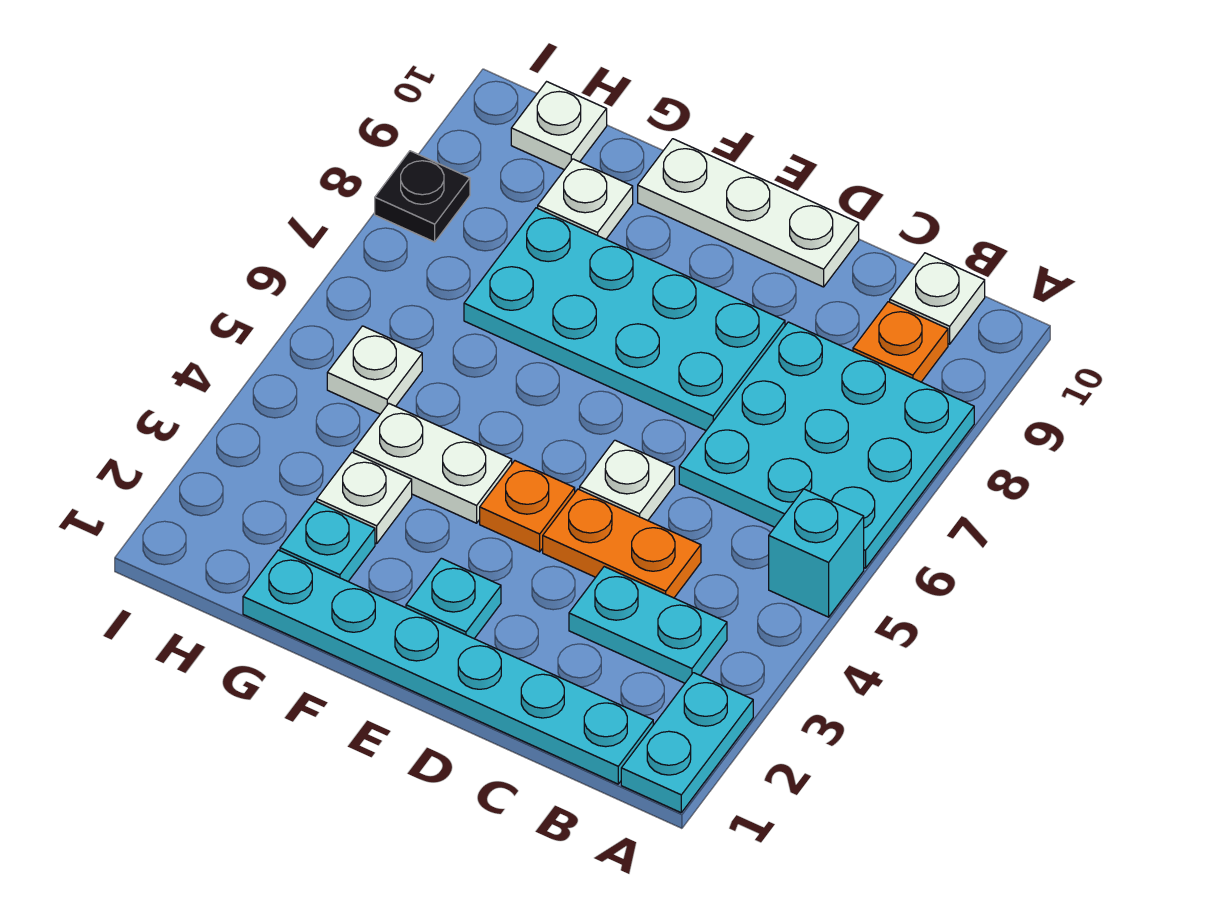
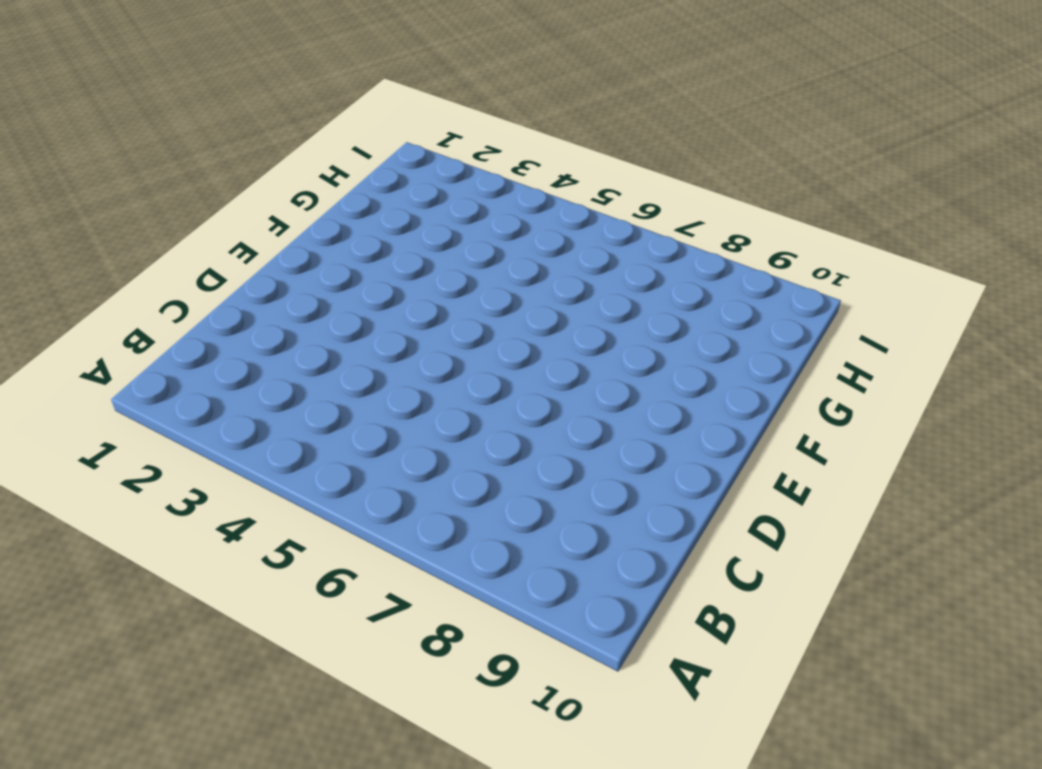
none -> cyan plate A1:A2 level 1
none -> cyan brick A5 level 1
none -> cyan plate A6:C8 level 1

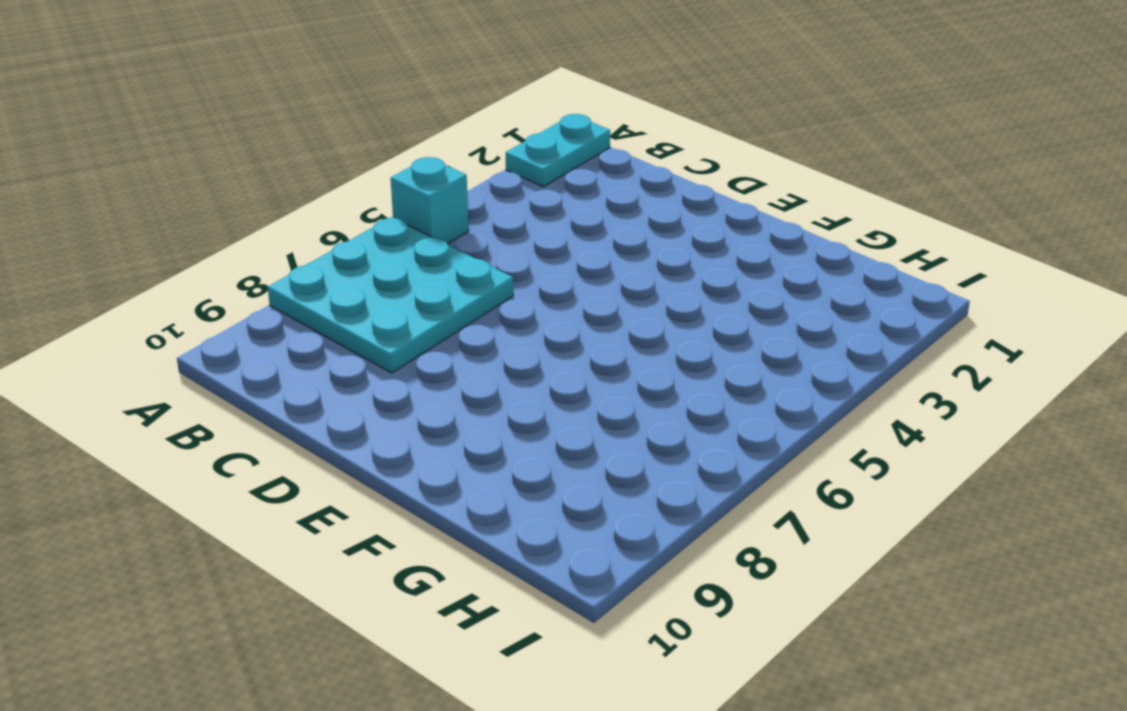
none -> cyan plate B1:G1 level 1
none -> cyan plate B3:C3 level 1
none -> orange plate B9 level 1

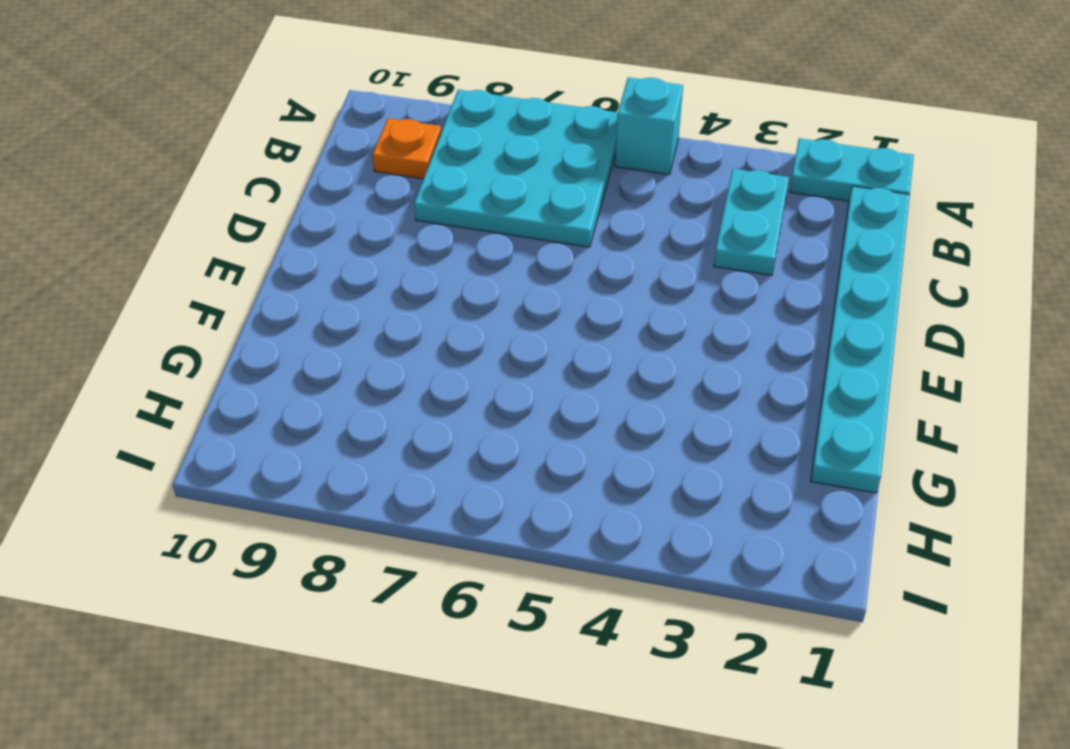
none -> white plate B10 level 1
none -> orange plate C4:D4 level 1
none -> white plate D5 level 1

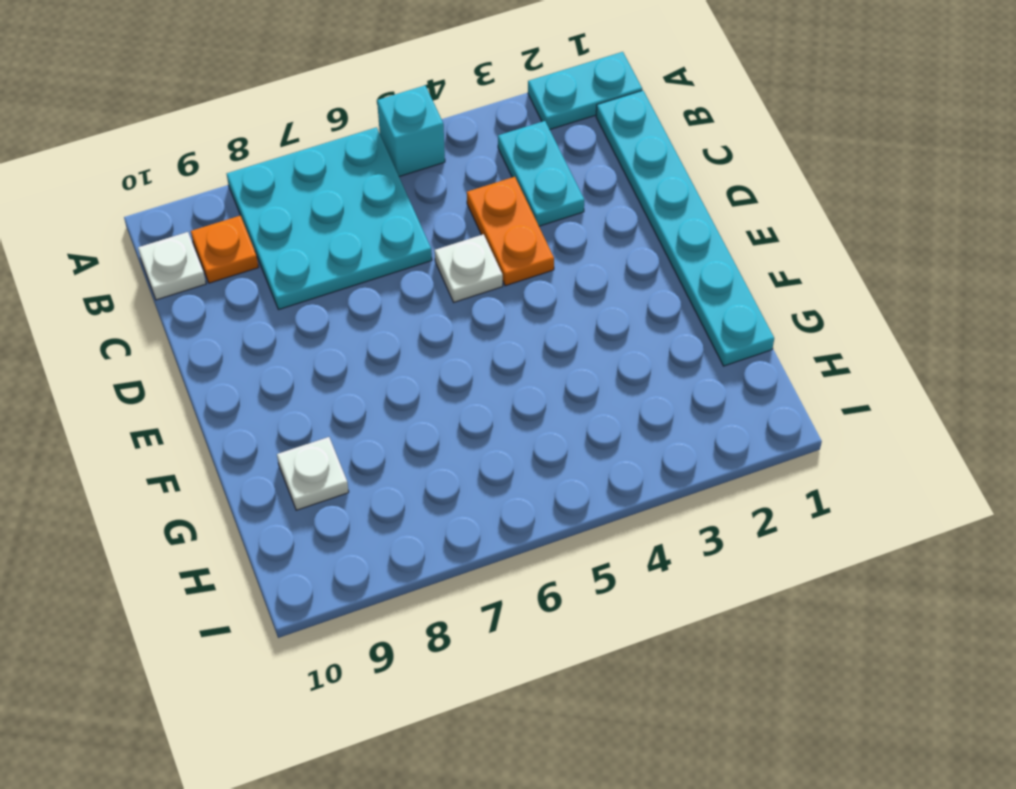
none -> cyan plate D7:G8 level 1
none -> white plate D10:F10 level 1
none -> cyan plate E2 level 1

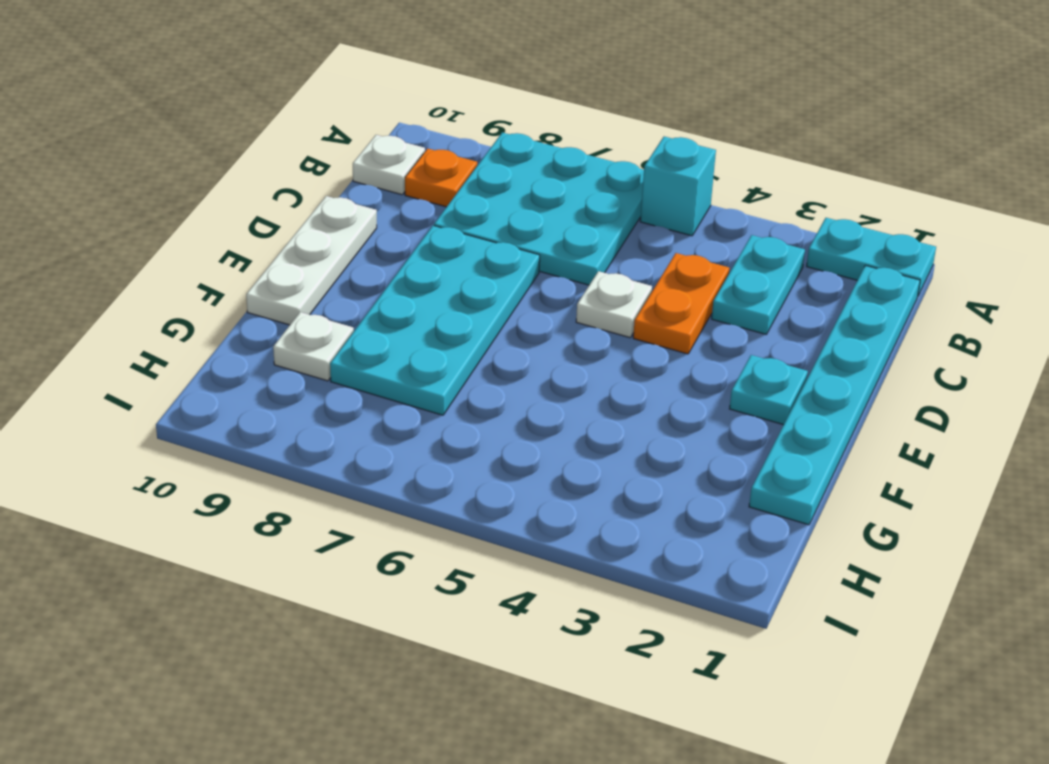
none -> orange plate E4 level 1
none -> white plate F4:G4 level 1
none -> cyan plate G2 level 1

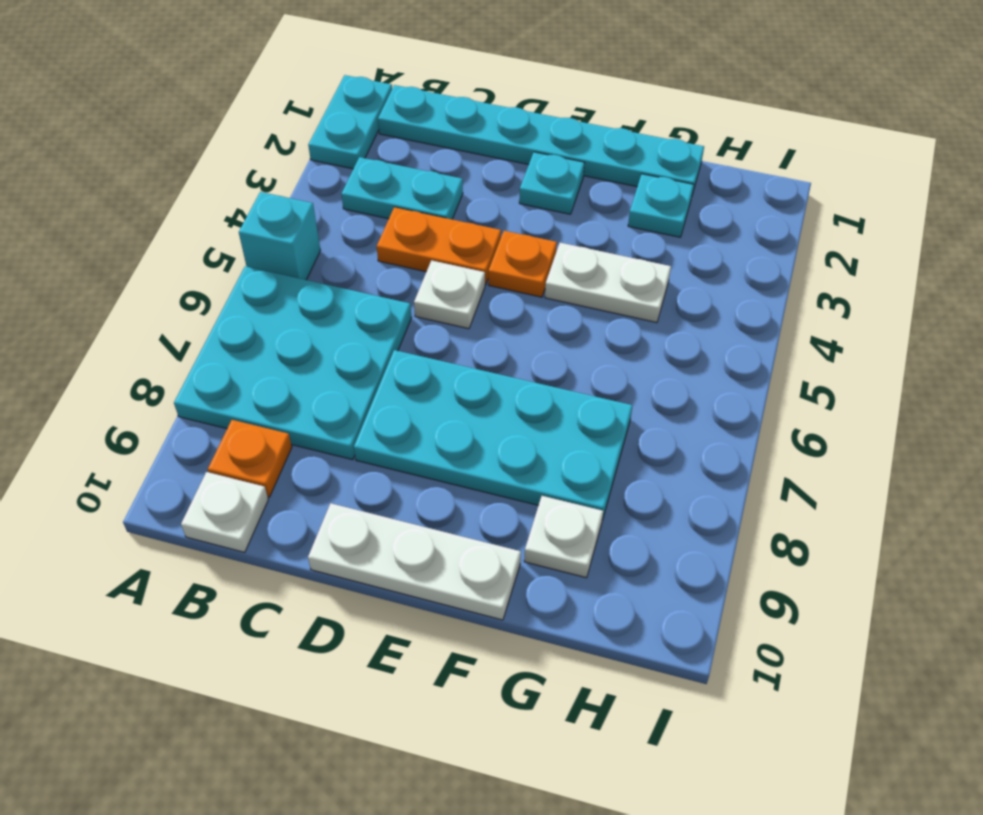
none -> white plate G3 level 1
none -> white plate H5 level 1
none -> white plate H10 level 1

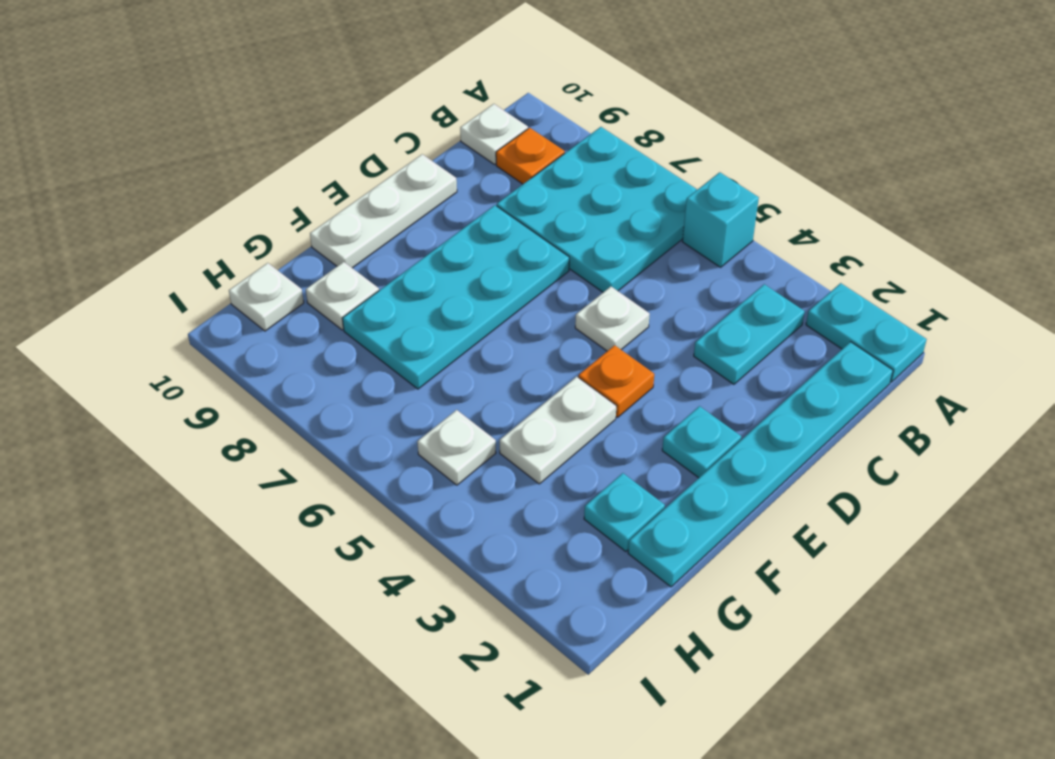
none -> orange plate C4:D4 level 1
none -> white plate G3 level 1
none -> black plate I8 level 1

